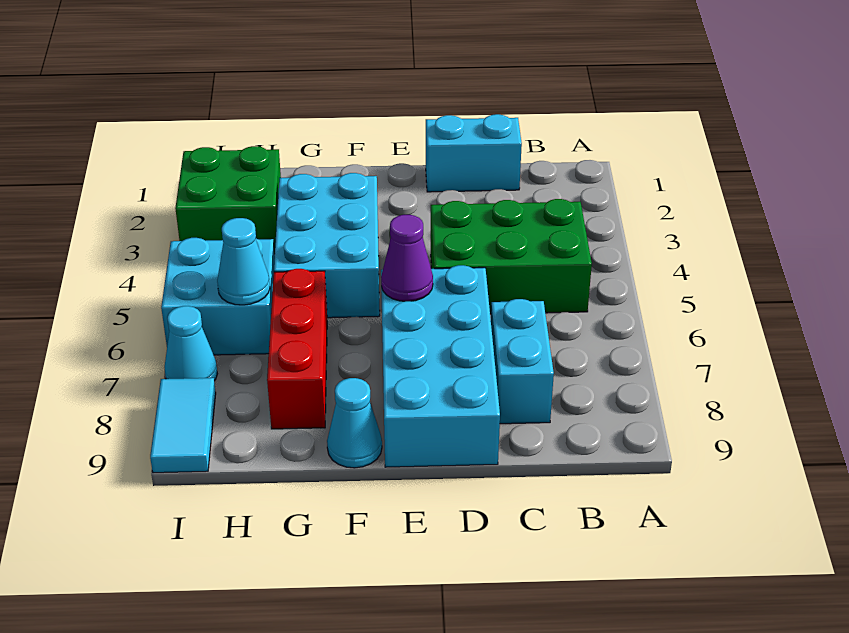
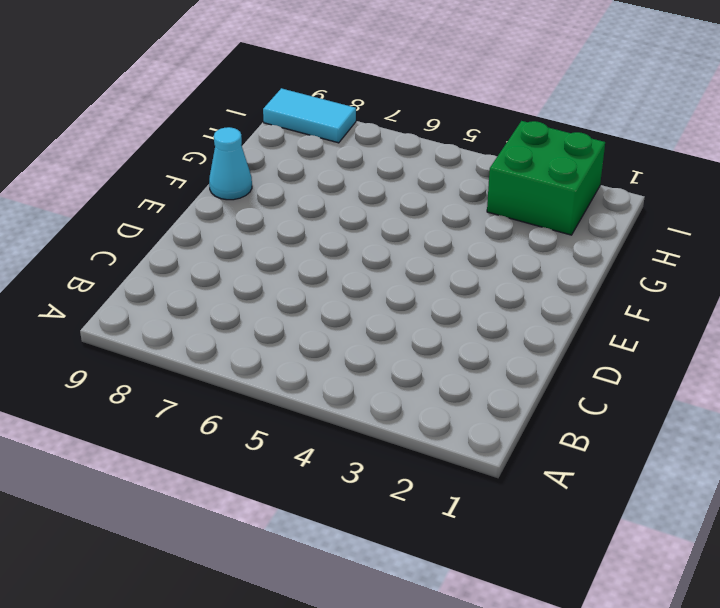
none -> green brick B4:D5 level 1
none -> cyan brick C1:D1 level 1
none -> cyan brick C7:C8 level 1

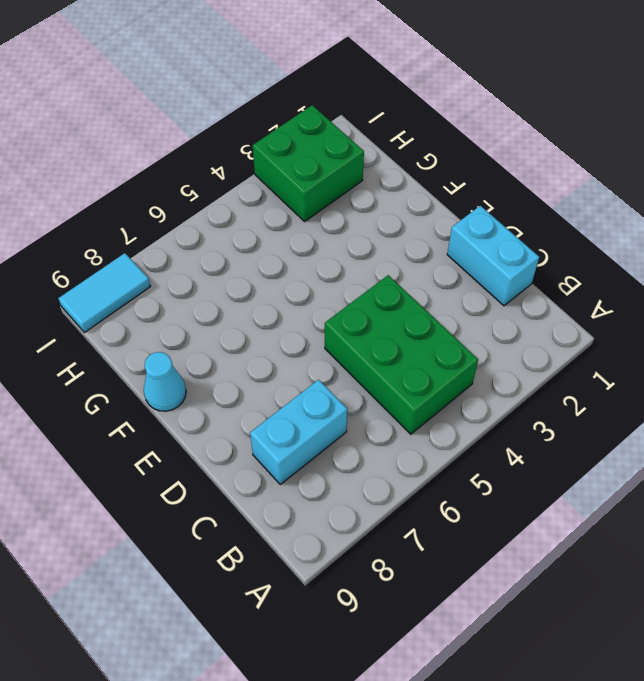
none -> cyan brick D6:E9 level 1
none -> cyan brick F3:G5 level 1
none -> red brick G6:G8 level 1

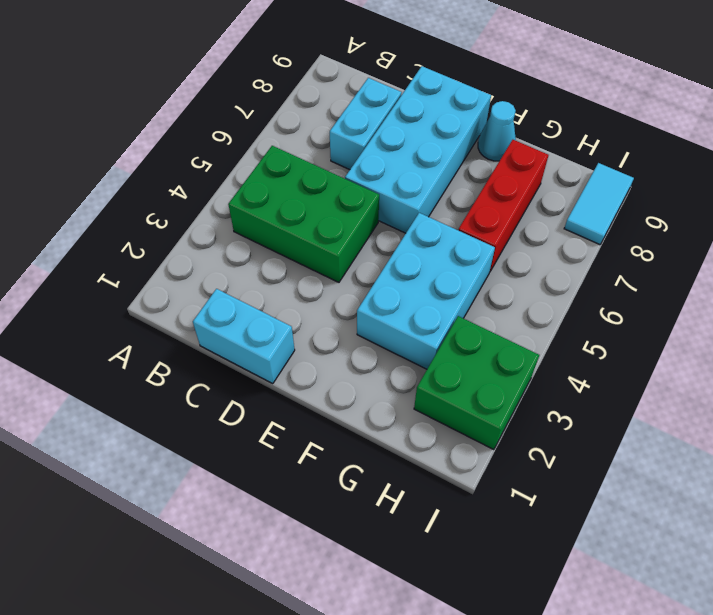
none -> cyan brick H5:I6 level 1
none -> cyan cone I7 level 1
none -> purple cone E6 level 2

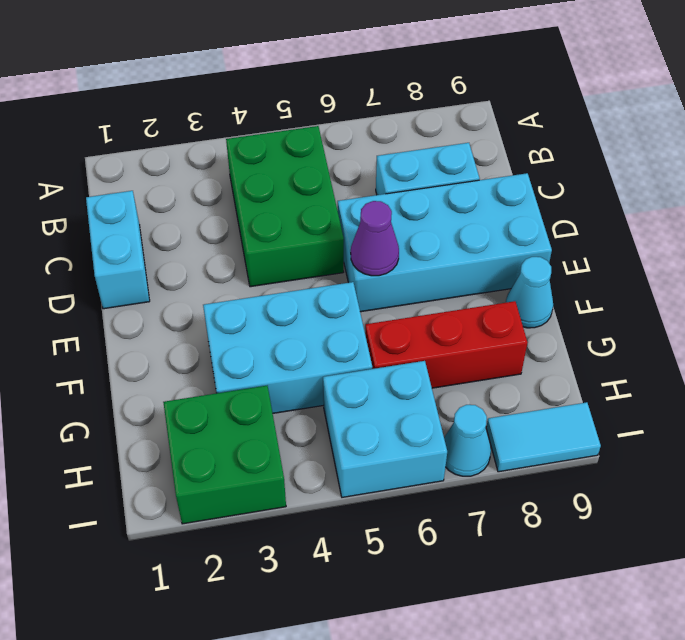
none -> cyan cone H6 level 2

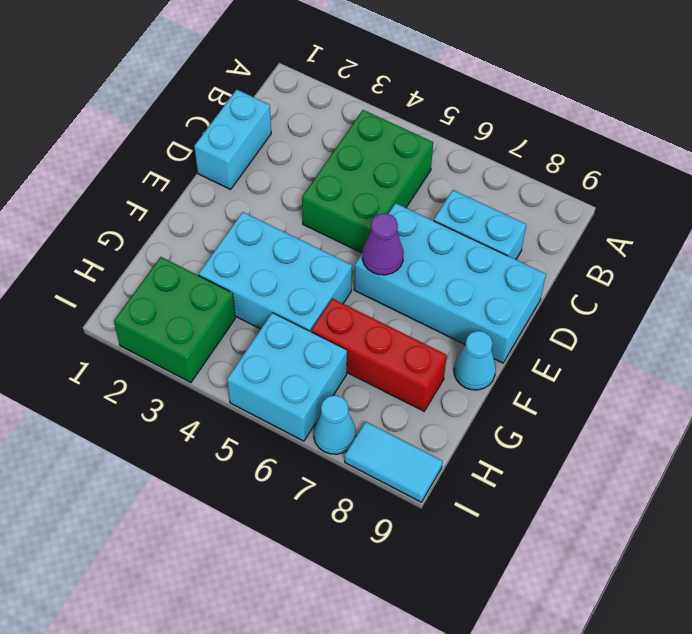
none -> cyan cone H6 level 2

